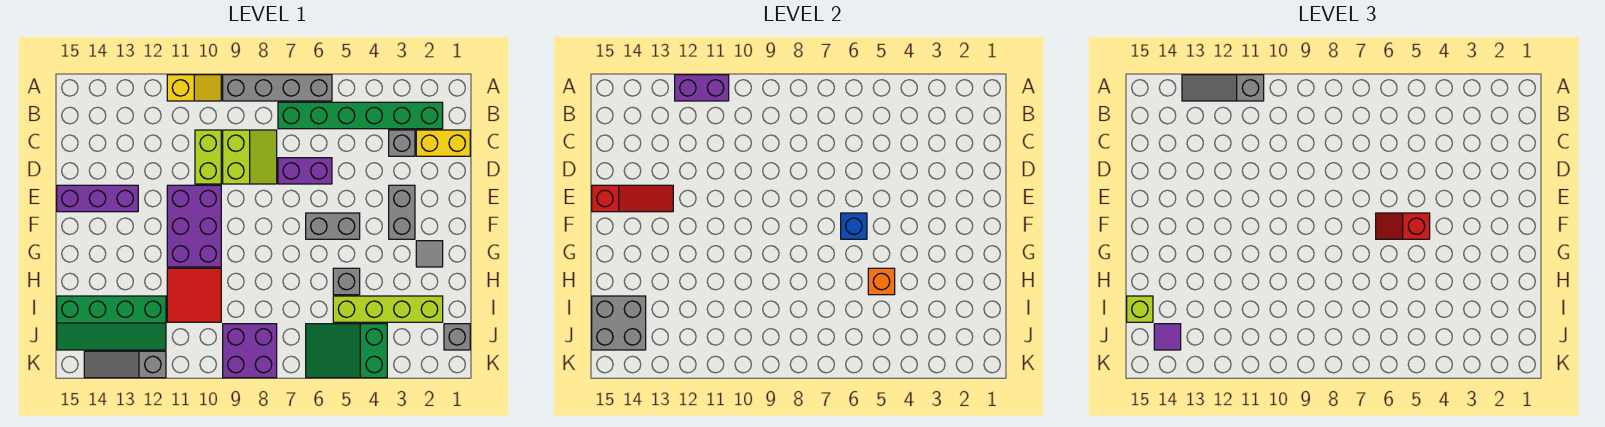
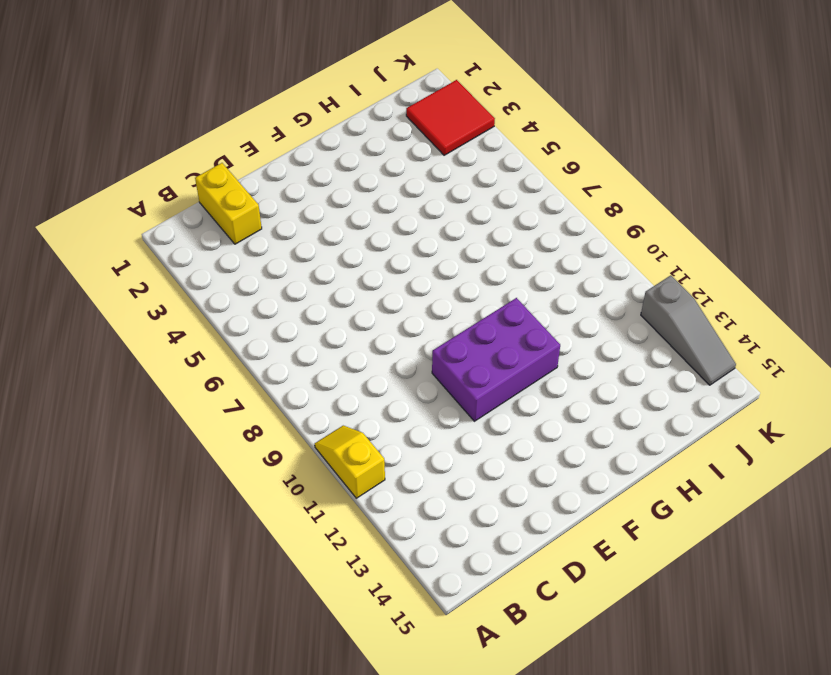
red tile J2:K3 level 1 -> red tile H10:I11 level 1
none -> grey brick A6:A9 level 1
none -> green brick B2:B7 level 1
none -> grey brick C3 level 1
none -> lime slope C8:D9 level 1 top 9

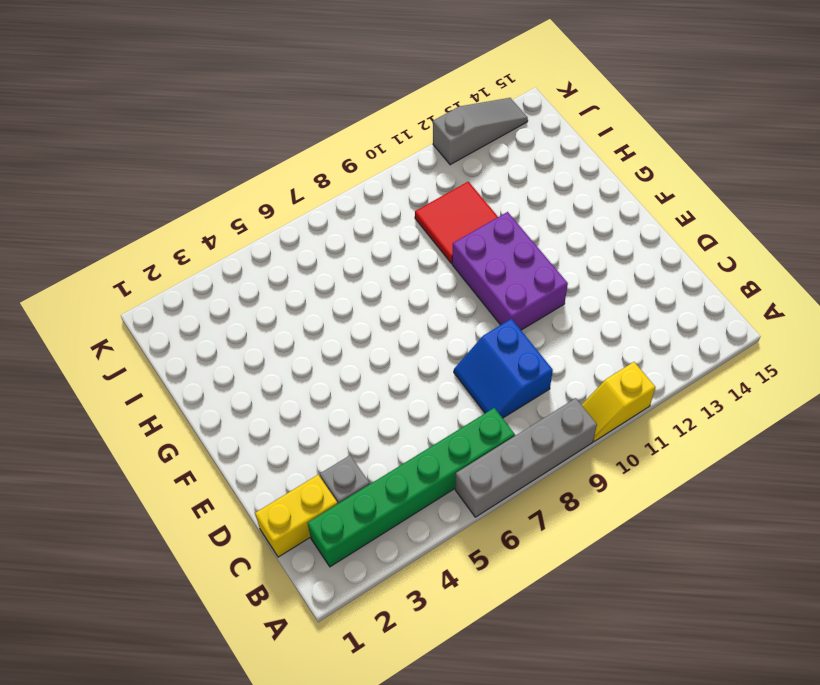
blue slope C8:D9 level 1 top 9 -> lime slope C8:D9 level 1 top 9
none -> lime brick C10:D10 level 1
none -> purple brick D6:D7 level 1
none -> grey brick E3:F3 level 1
none -> purple brick E13:E15 level 1

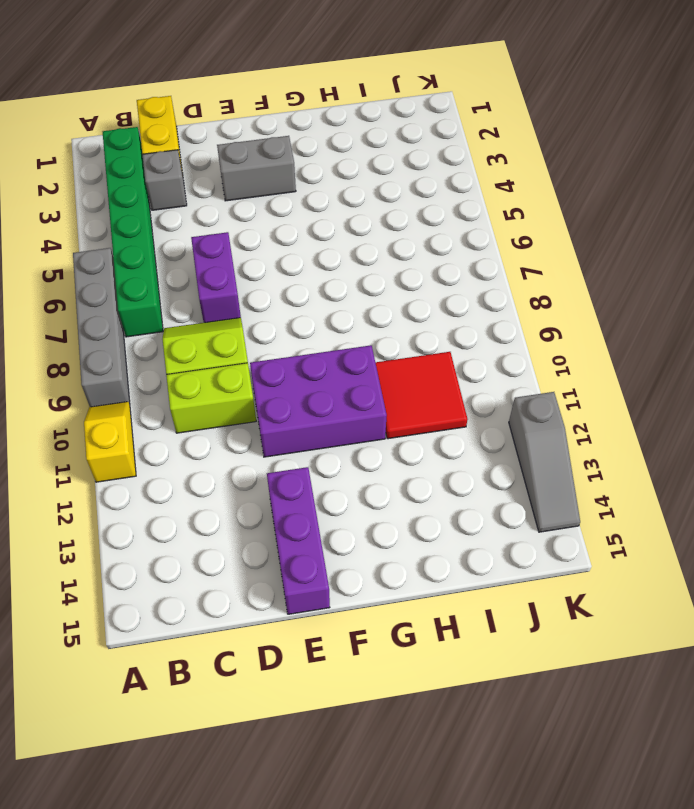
none -> grey brick F5:F6 level 1
none -> grey tile G2 level 1
none -> grey brick H5 level 1
none -> lime brick I2:I5 level 1

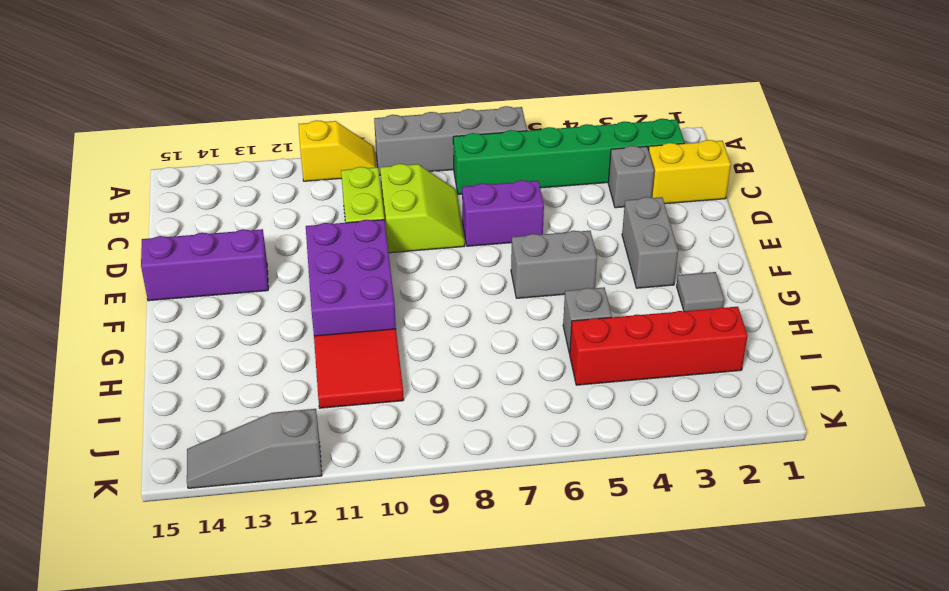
red brick I2:I5 level 1 -> lime brick I2:I5 level 1
none -> green slope I12:J15 level 1 top I
none -> grey brick J1 level 1
none -> green slope J4:K6 level 1 top 4
none -> purple brick J8:K9 level 1

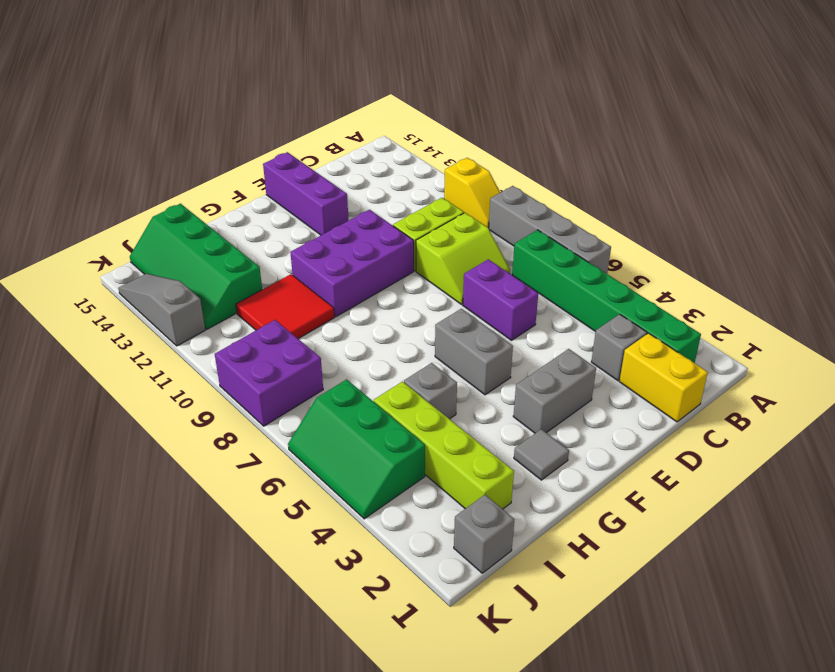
green slope J4:K6 level 1 top J -> green slope J4:K6 level 1 top 4
none -> purple brick A11:A12 level 2
none -> red slope E13:E15 level 2 top 15
none -> blue brick F6 level 2
none -> orange brick H5 level 2

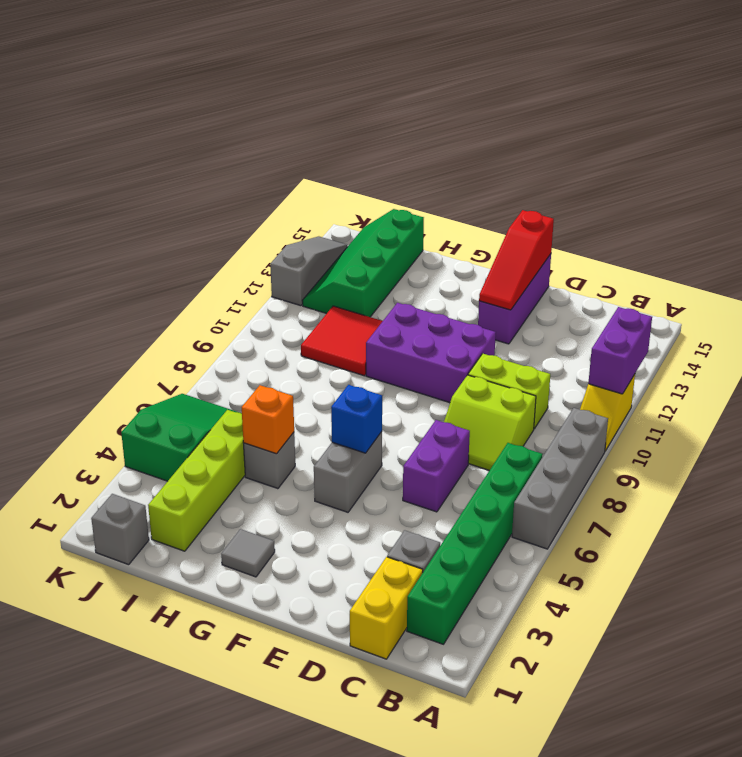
none -> grey brick E3:F3 level 1
none -> purple brick J8:K9 level 1
none -> grey brick I14:J15 level 2
none -> grey slope A11:A13 level 3 top 11

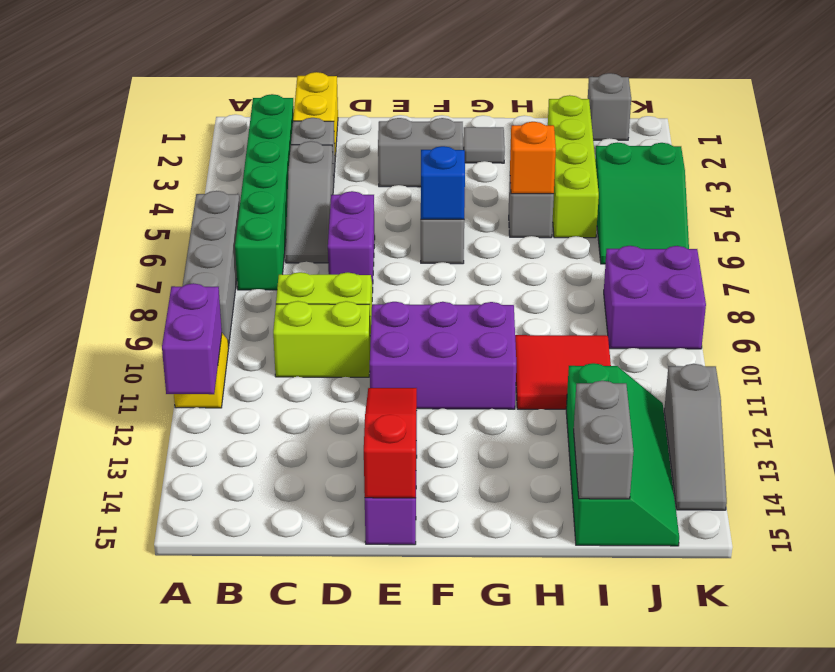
grey slope C4:C6 level 1 top 4 -> grey slope A11:A13 level 3 top 11
grey brick I14:I15 level 2 -> grey brick I14:J15 level 2
none -> red slope F5:F6 level 3 top 5
none -> lime brick I15 level 3
none -> purple tile J14 level 3

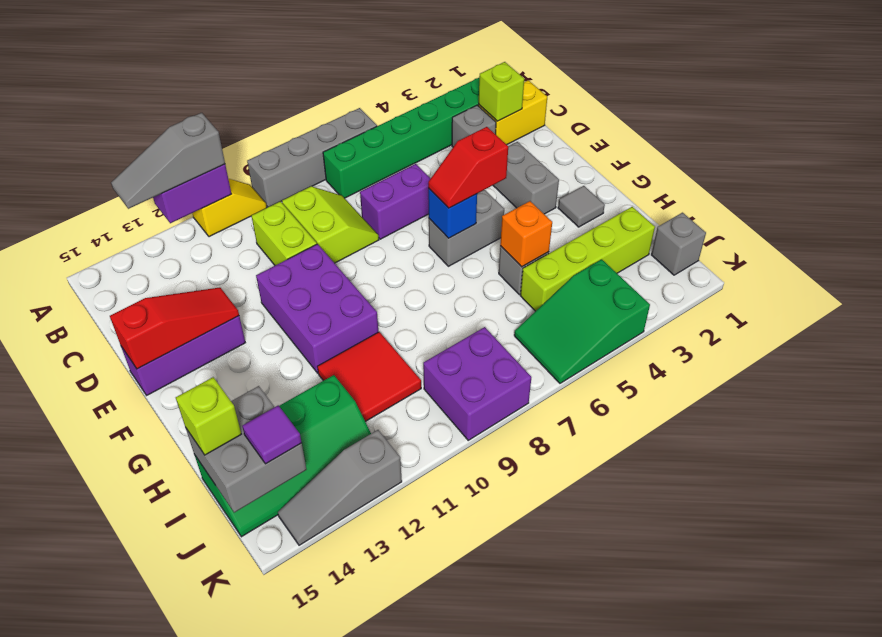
lime brick C2 level 2 -> none

